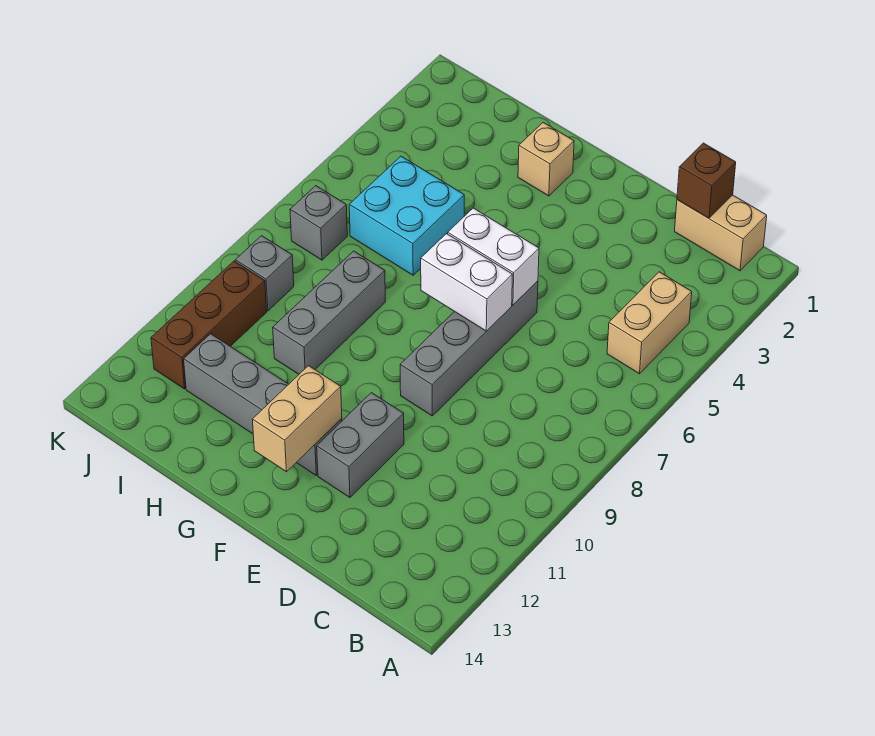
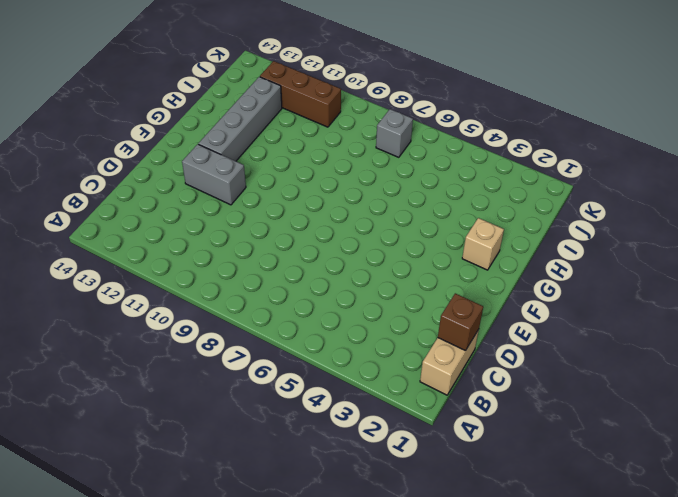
none -> tan brick B4:B5 level 1
none -> grey brick E6:E9 level 1
none -> cyan brick H5:I6 level 1

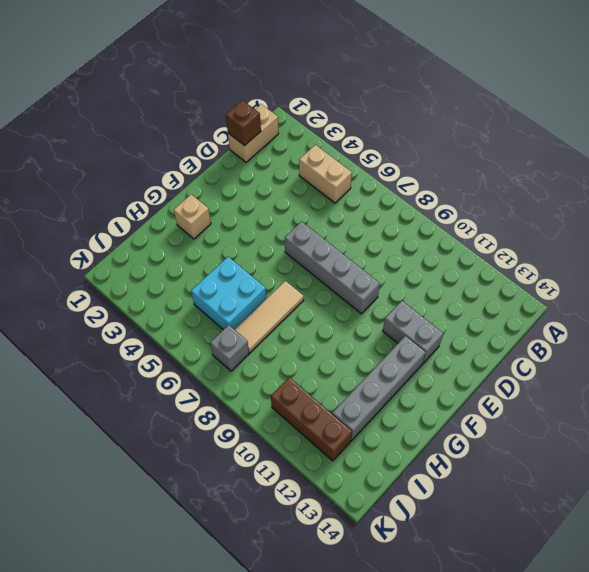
tan tile G7:I7 level 1 -> none
none -> grey brick H8:H10 level 1
none -> grey brick J9 level 1
none -> white brick E6:F6 level 2

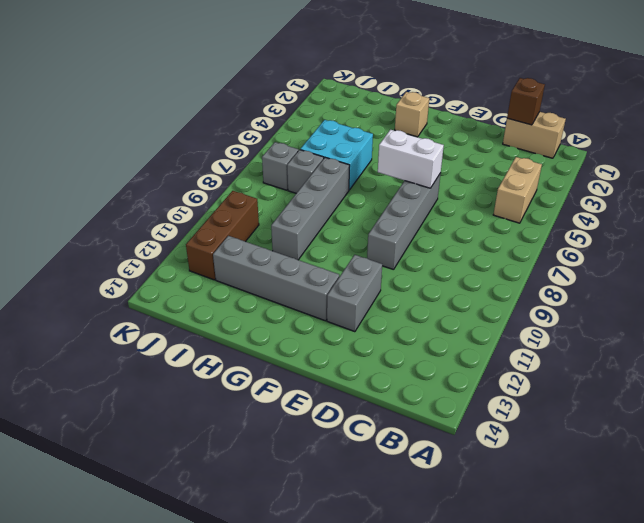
grey brick H7:H10 level 1 -> grey brick H8:H10 level 1
grey brick I7 level 1 -> grey brick J9 level 1
none -> white brick E7:F7 level 2
none -> tan brick F12:F13 level 2

